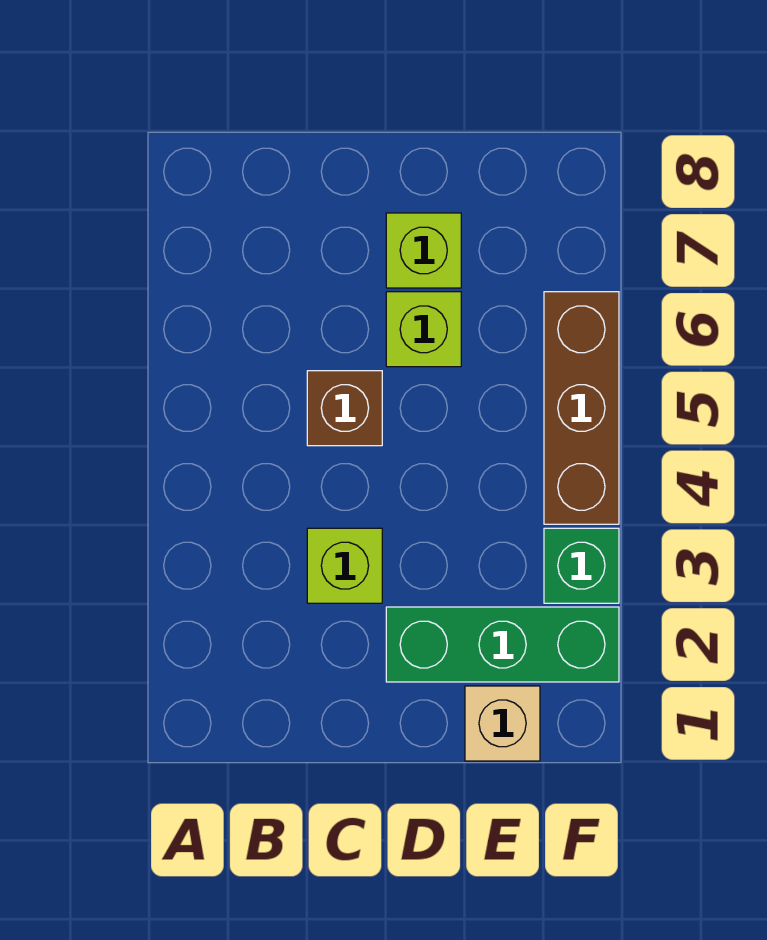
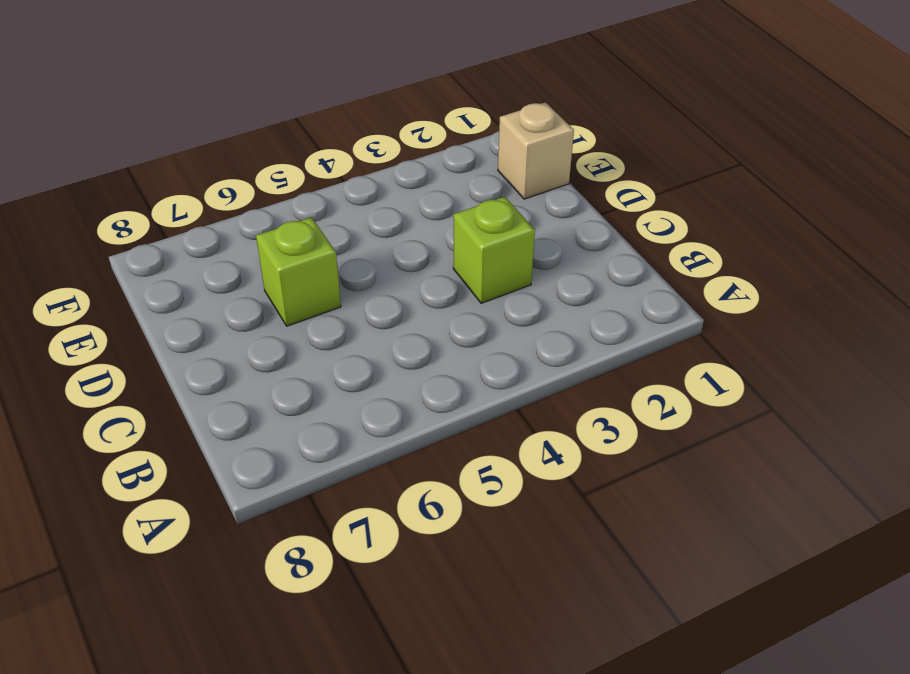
none -> brown brick C5 level 1
none -> green brick D2:F2 level 1

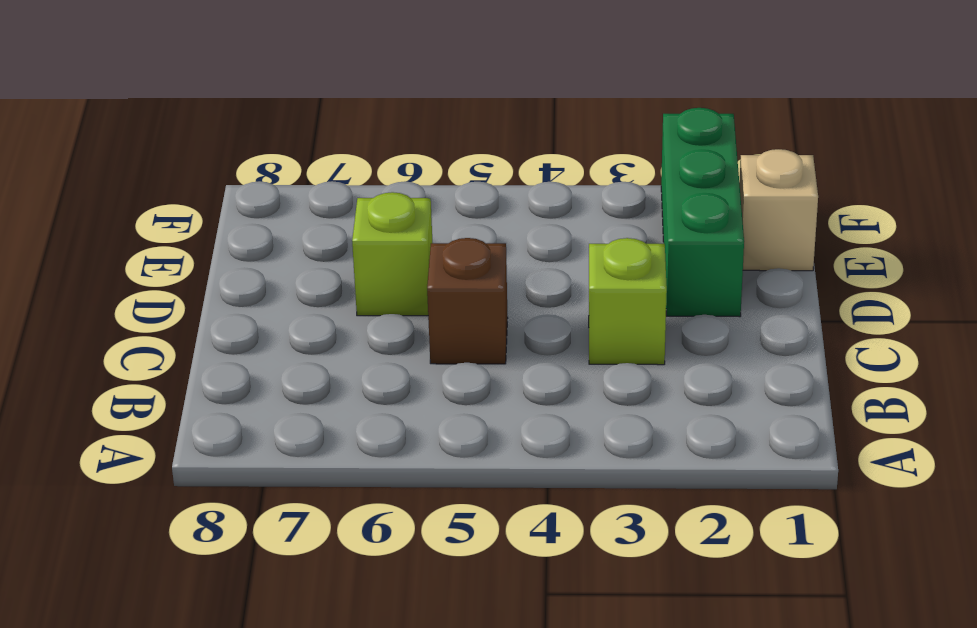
none -> lime brick D7 level 1
none -> green brick F3 level 1

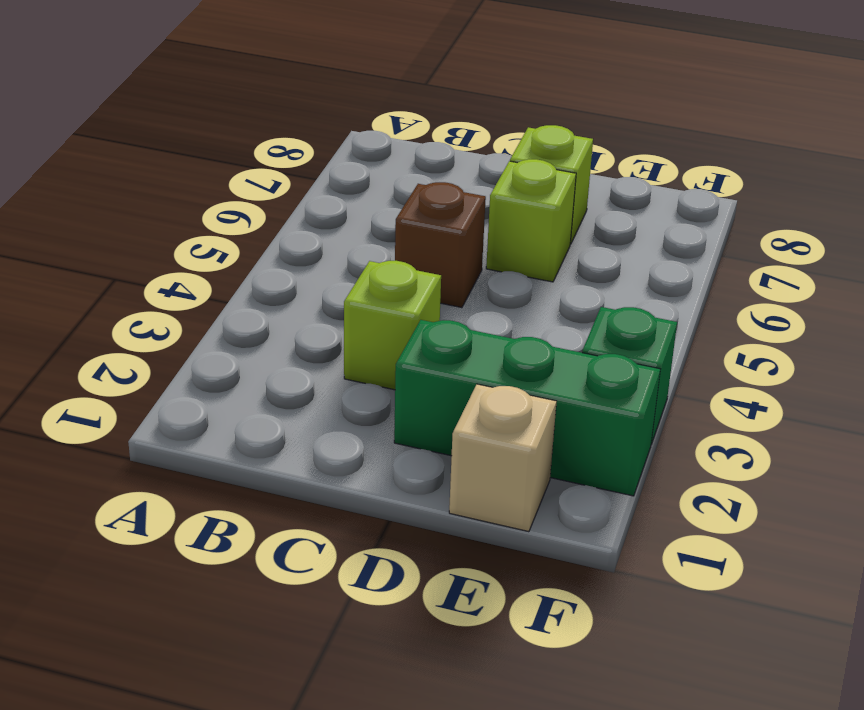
none -> brown brick F4:F6 level 1

